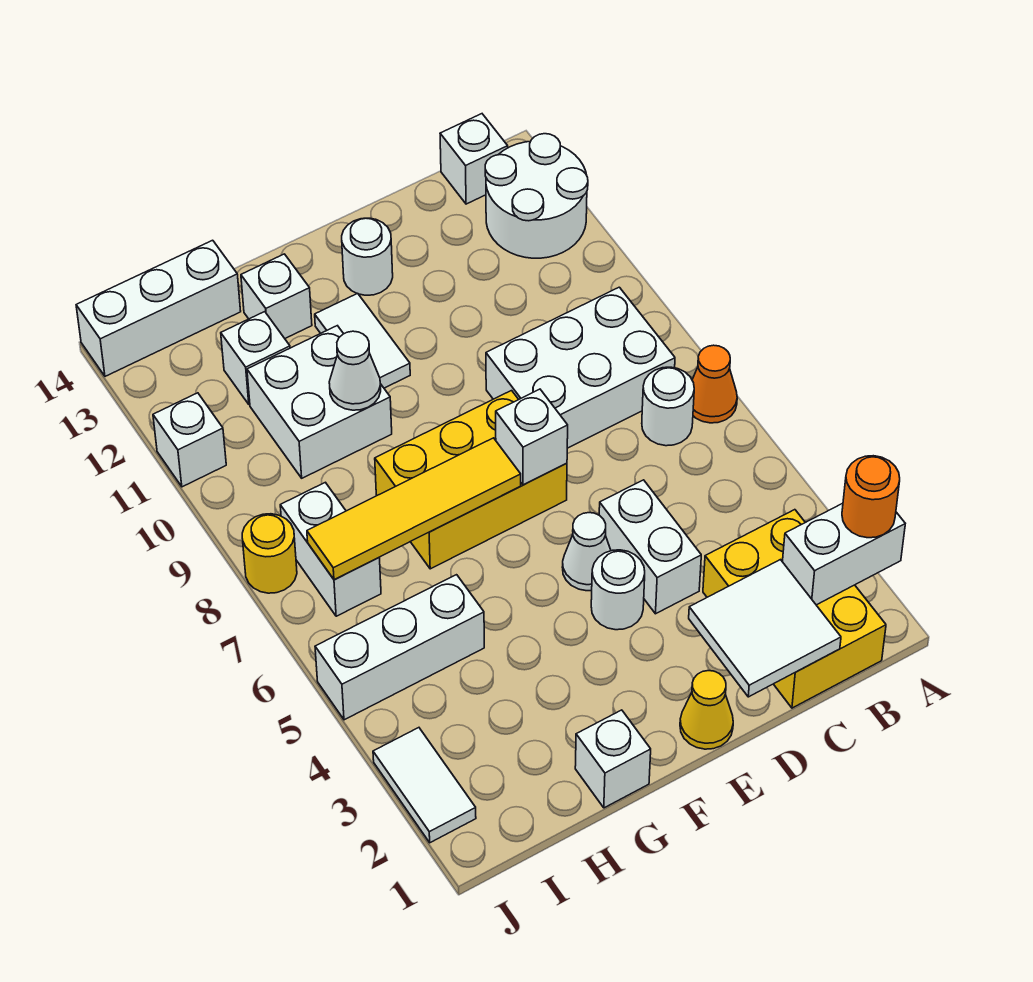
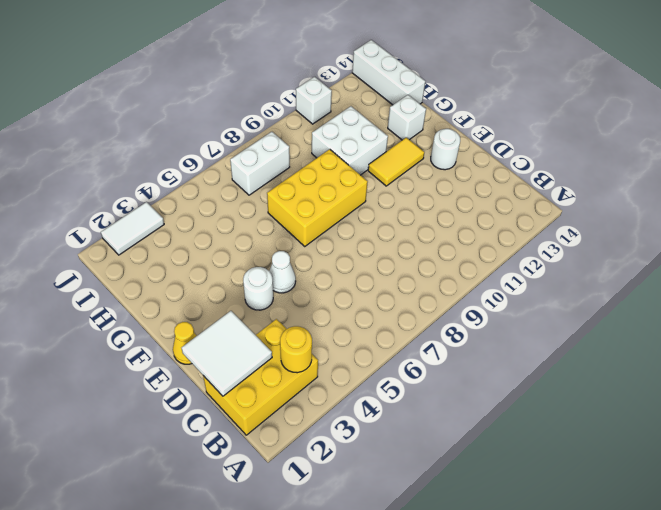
yellow round brick B3 level 2 -> yellow round brick J8 level 1
yellow brick F7:G9 level 1 -> yellow brick E7:G8 level 1
yellow tile F11:F12 level 1 -> white tile F11:F12 level 1
none -> orange cone A7 level 1
none -> white round brick A12:B13 level 1
none -> white round brick B7 level 1

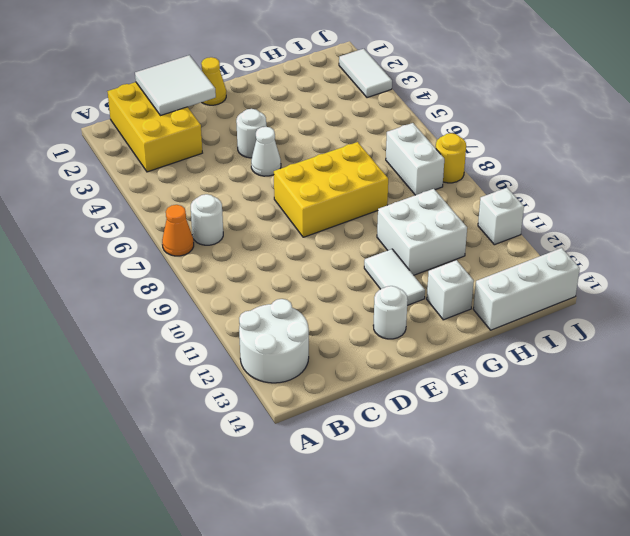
none -> white brick B8:D9 level 1
none -> white brick B14 level 1
none -> white brick D4:D5 level 1

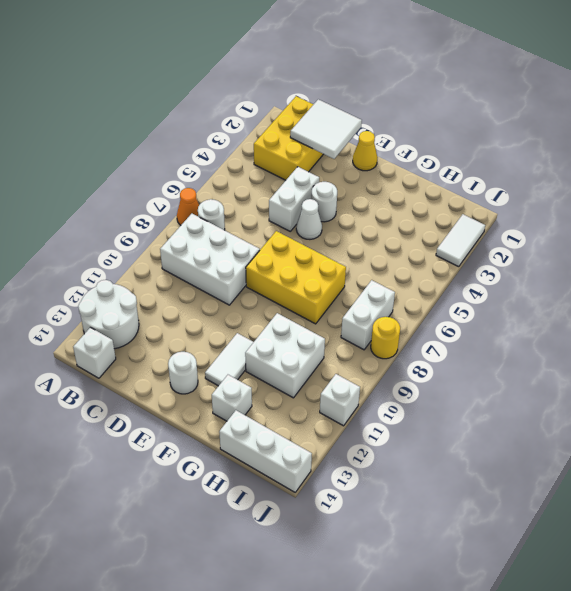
none -> white brick G1 level 1
none -> white brick H5:J5 level 1
none -> white brick H12 level 1

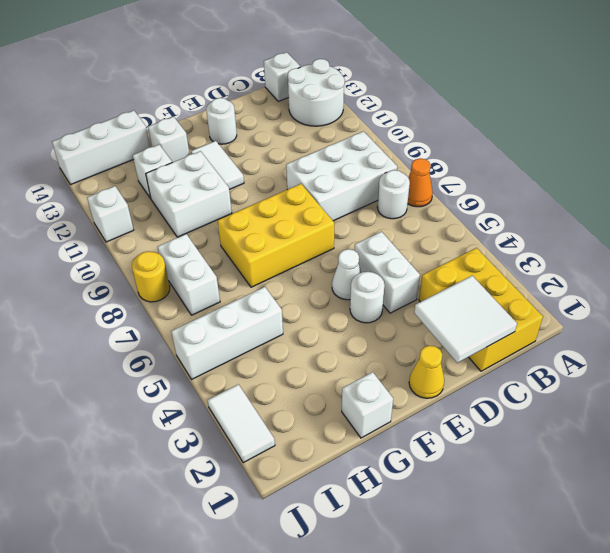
none -> white brick A2:B2 level 2
none -> white brick E7 level 2
none -> yellow tile F7:I7 level 2

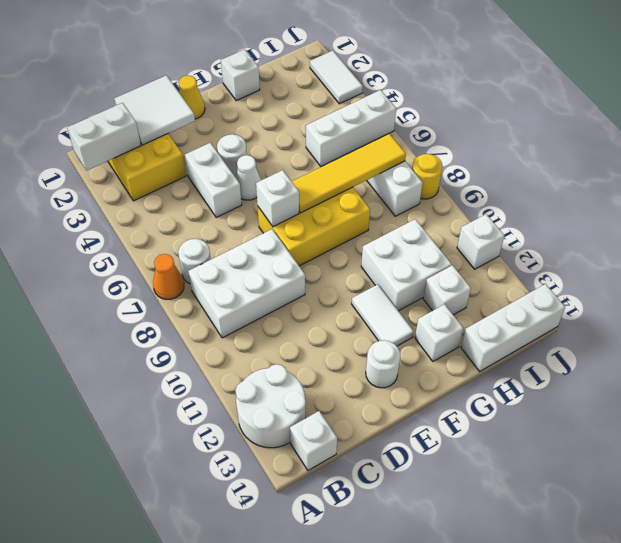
none -> white cone G10 level 2
none -> orange round brick A2 level 3

